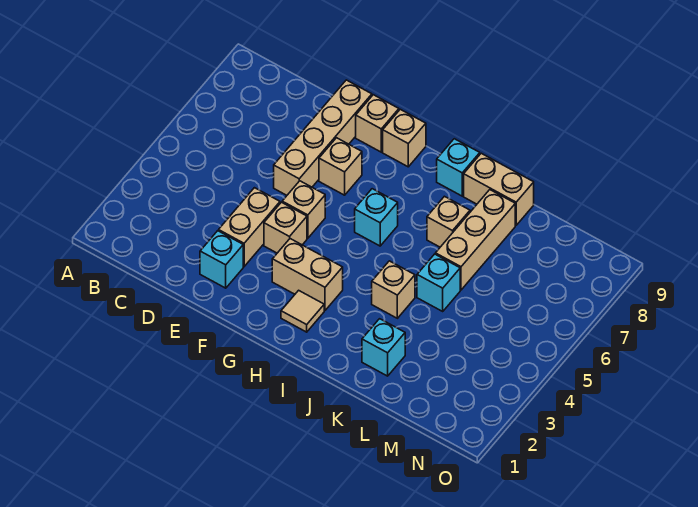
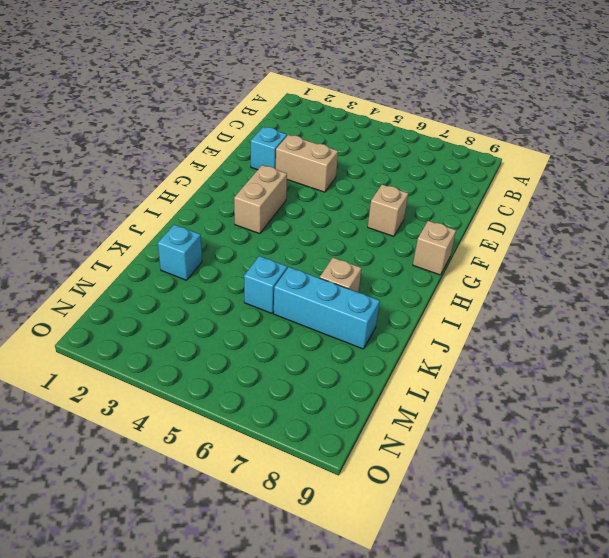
cyan brick K6:K8 level 1 -> tan brick K6:K8 level 1
none -> tan brick E6:E9 level 1
none -> tan brick F4 level 1
none -> tan brick F5 level 1

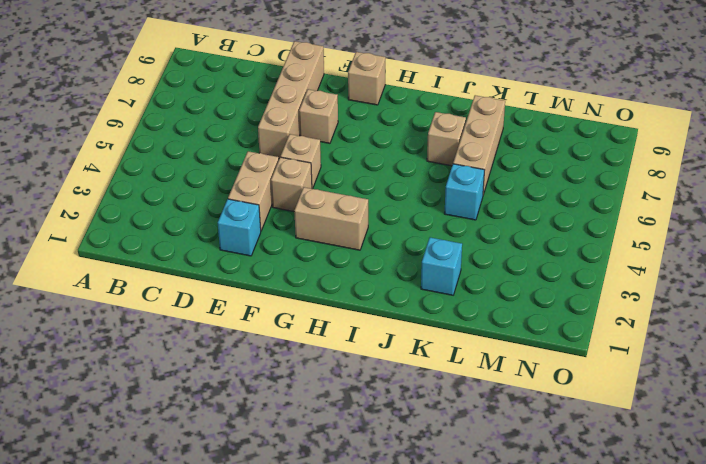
none -> tan brick F9 level 1
none -> tan tile H2 level 1
none -> cyan brick H6 level 1

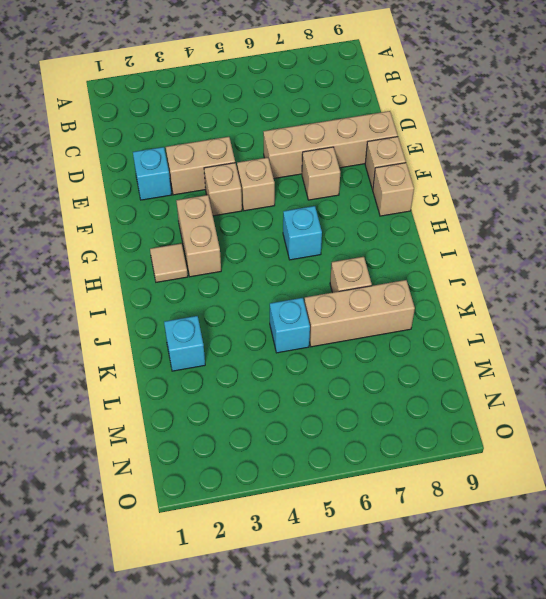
none -> cyan brick I9 level 1
none -> tan brick J4 level 1
none -> tan brick J9:K9 level 1

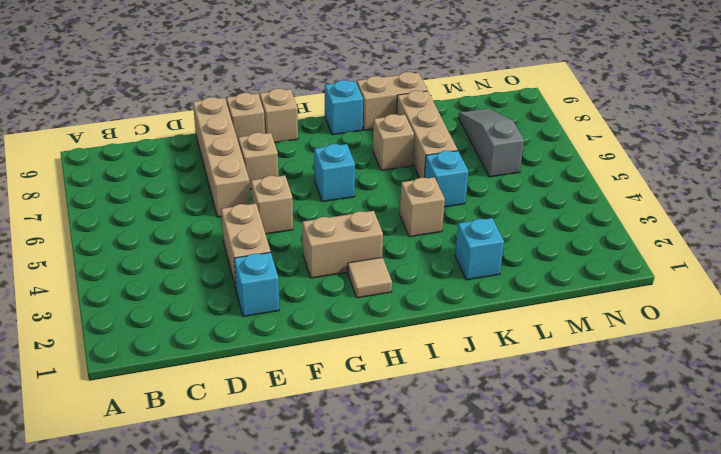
grey slope M6:M8 level 1 top 6 -> none
none -> tan brick F4 level 1

